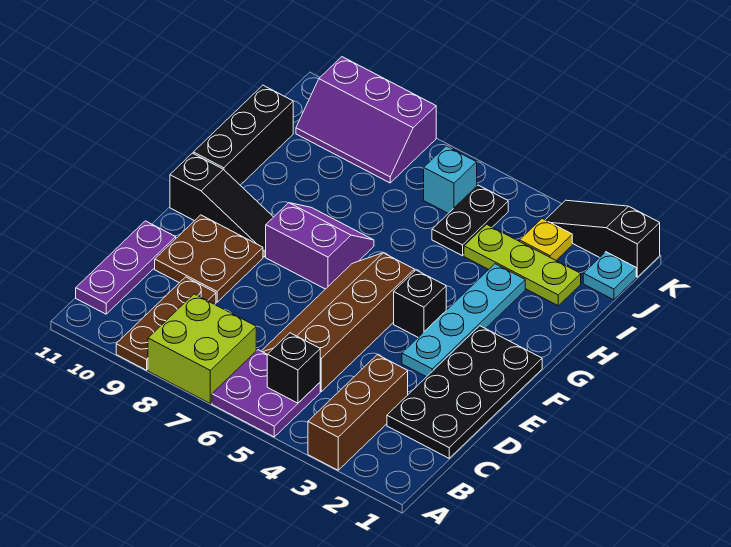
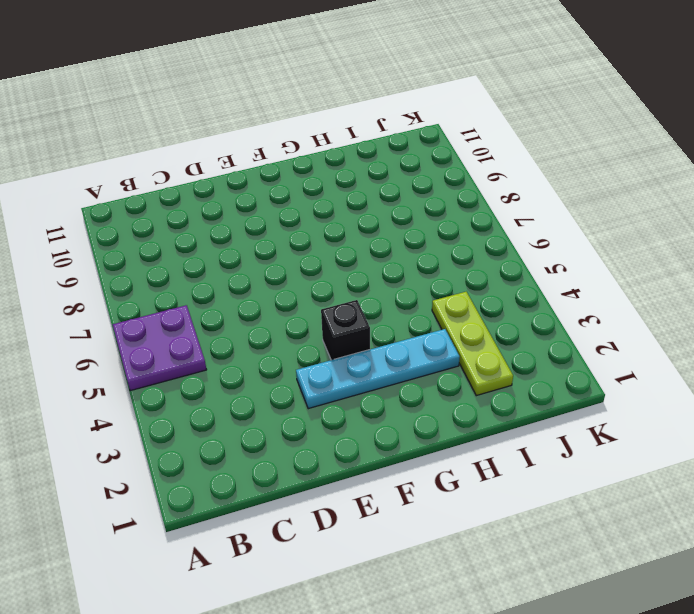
none -> brown brick A3:C3 level 1
none -> lime brick A7:B8 level 1
none -> brown plate A9:C9 level 1

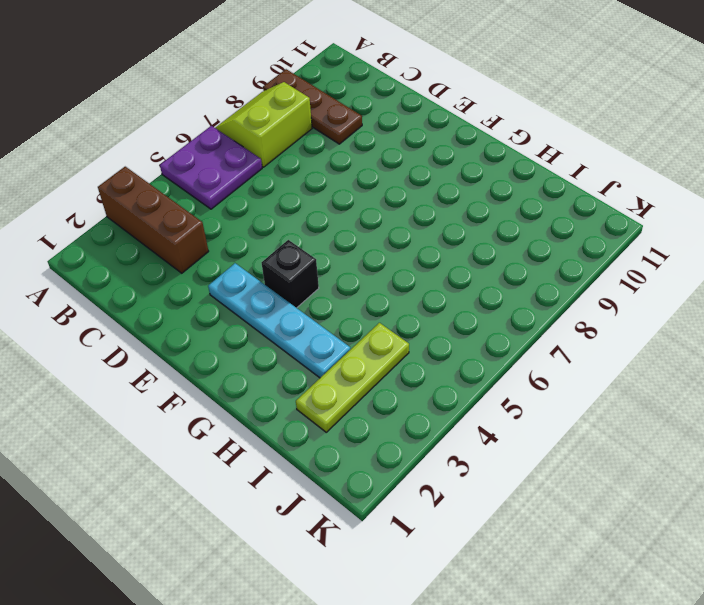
lime slope A7:B8 level 1 top B -> lime brick A7:B8 level 1
none -> purple plate B11:D11 level 1
none -> black plate C1:F2 level 1
none -> brown slope C5:F6 level 1 top 5

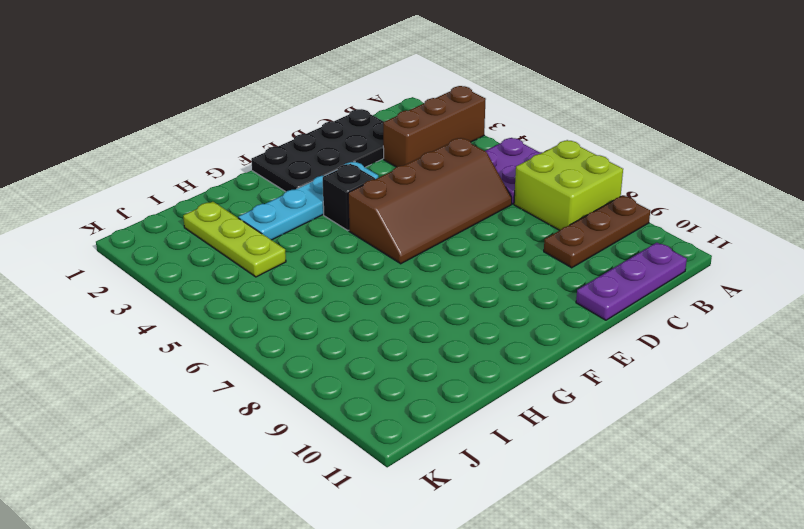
none -> brown plate D9:E10 level 1
none -> purple slope F7:G8 level 1 top F
none -> black slope F9:F11 level 1 top 11

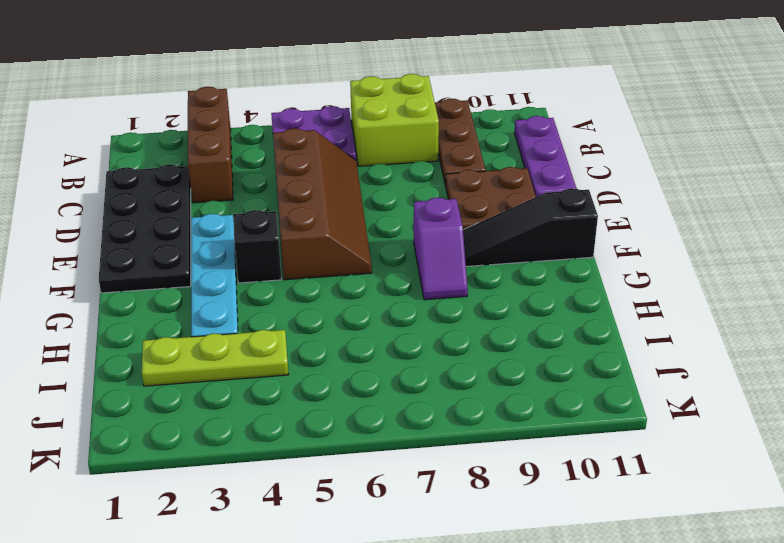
purple slope F8:G8 level 1 top F -> purple slope F7:G8 level 1 top F
none -> black brick G11:I11 level 1
none -> black plate I5:J5 level 1
none -> cyan plate J1 level 1

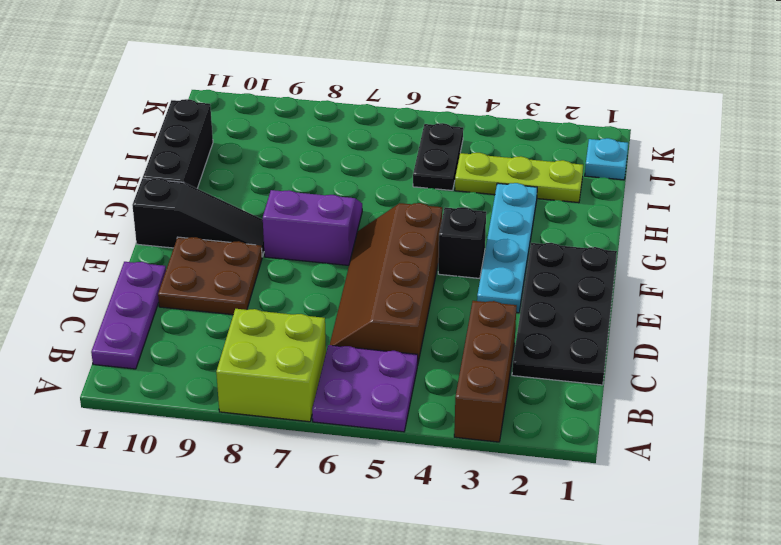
none -> brown plate A9:C9 level 1
none -> yellow plate J3 level 1
none -> cyan brick J6 level 1

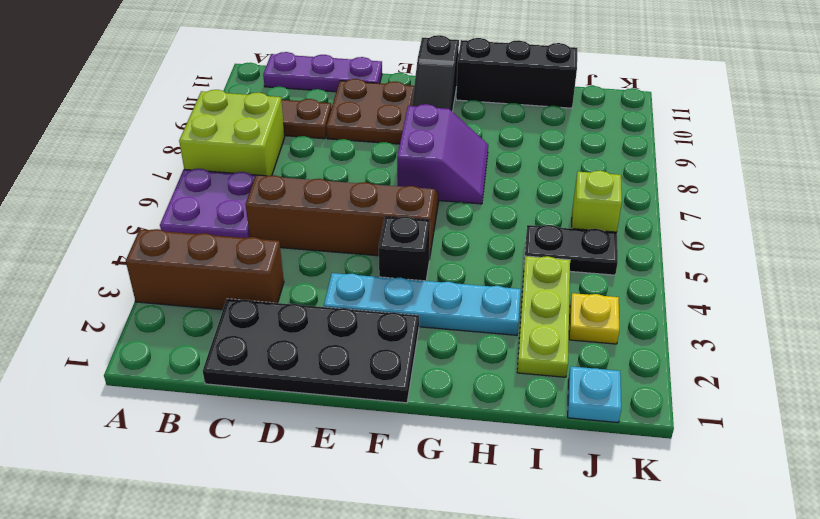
lime brick J6 level 1 -> cyan brick J6 level 1
none -> purple slope J8:K10 level 1 top K
none -> black slope K1:K3 level 1 top 1
none -> black brick B5 level 2

